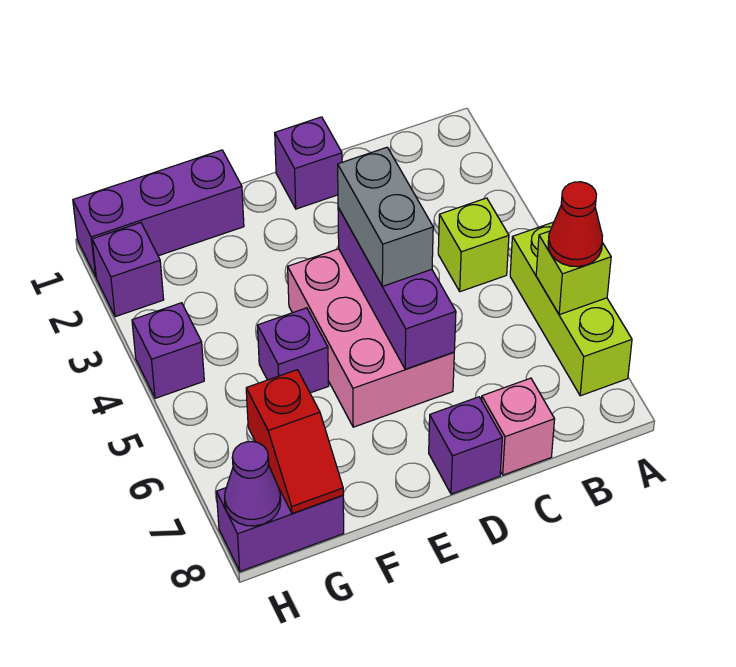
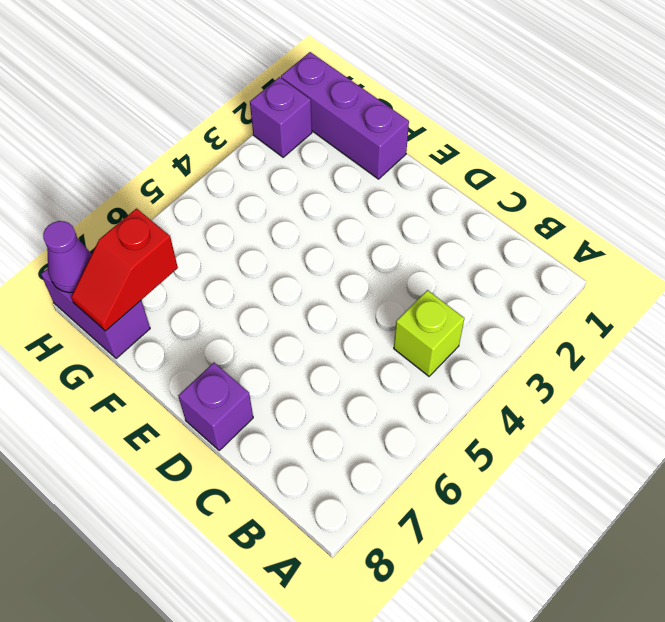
none -> lime brick A5:A7 level 1
none -> pink brick C8 level 1
none -> purple brick D1 level 1

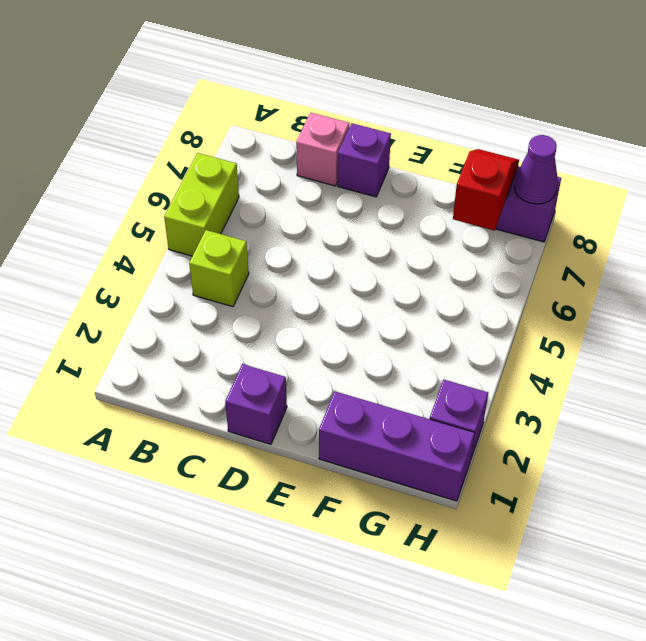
lime brick A5:A6 level 1 -> lime brick A5:A7 level 1
none -> pink brick D4:E6 level 1
none -> purple brick F5 level 1
none -> purple brick H4 level 1

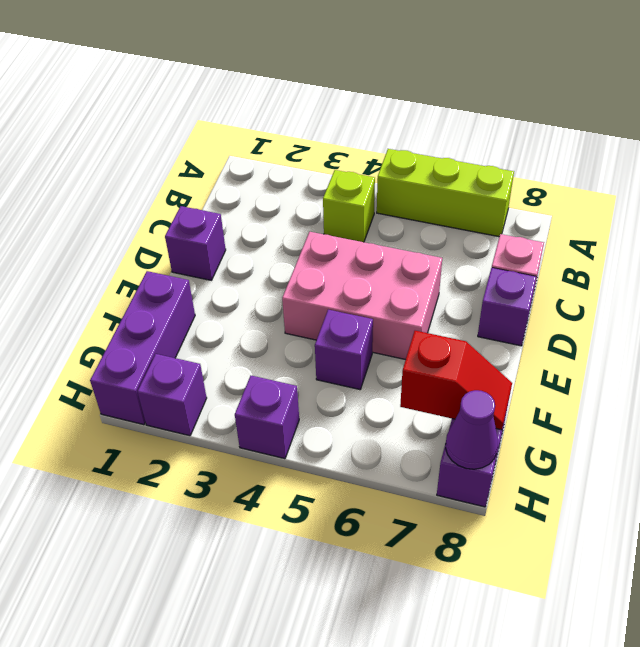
none -> lime brick A6 level 2
none -> purple brick D4:D6 level 2
none -> red cone A6 level 3

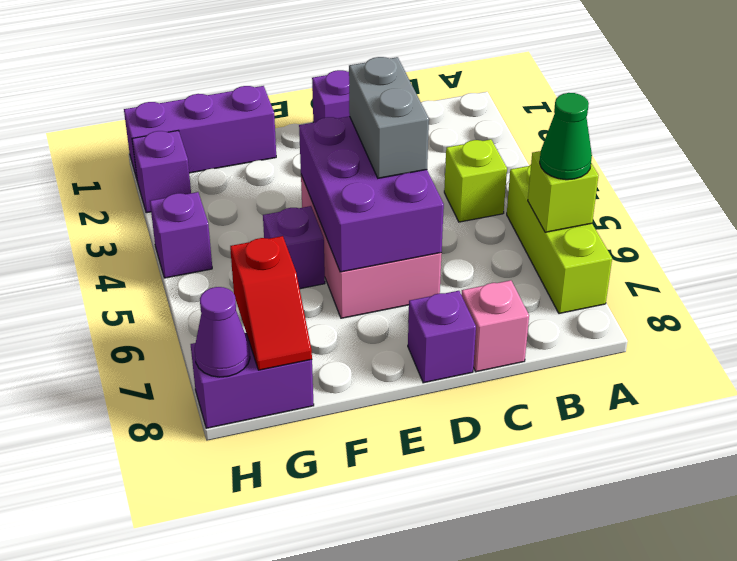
green cone A6 level 3 -> red cone A6 level 3
purple brick D4:E6 level 2 -> purple brick D4:D6 level 2

